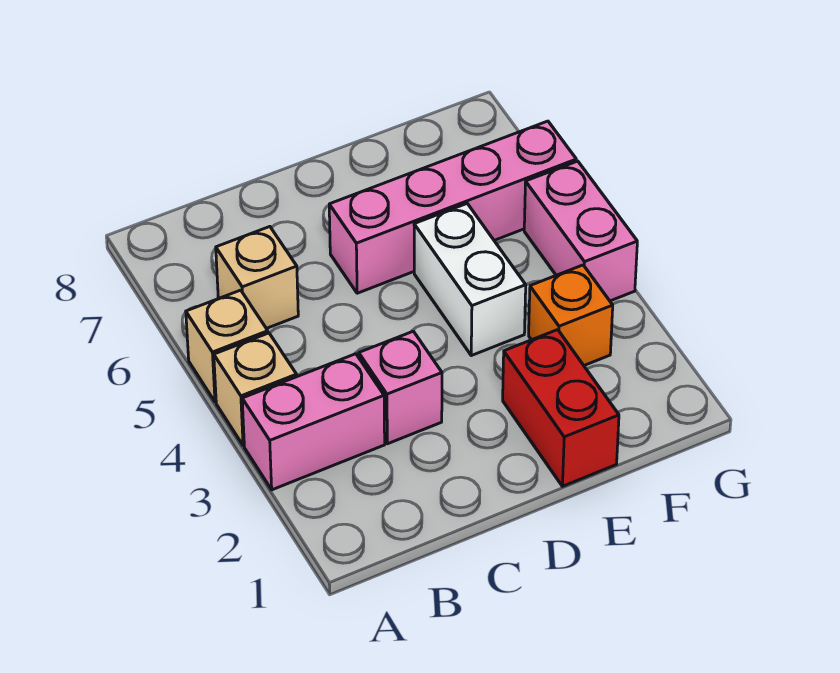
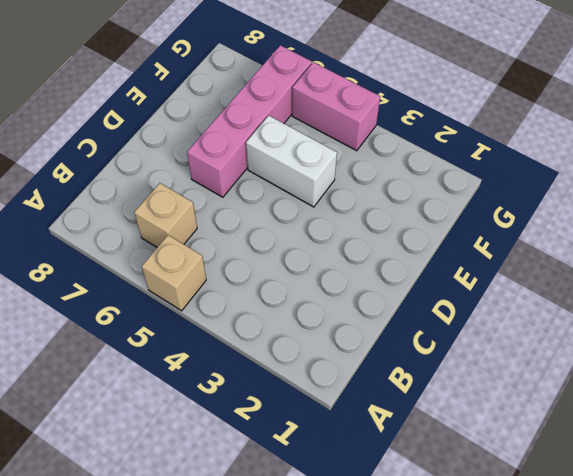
none -> pink brick A3:B3 level 1
none -> tan brick A4 level 1

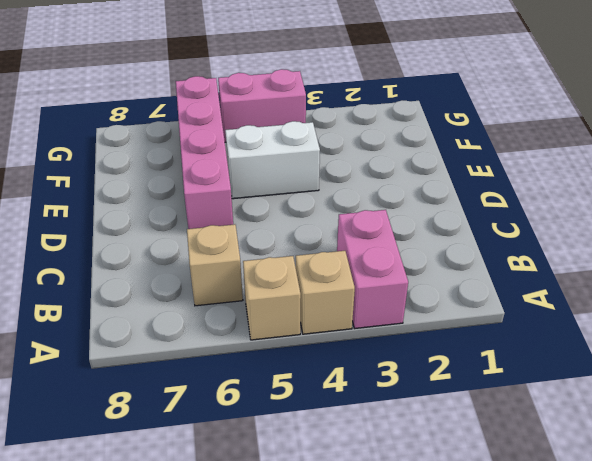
none -> pink brick C3 level 1
none -> red brick E1:E2 level 1

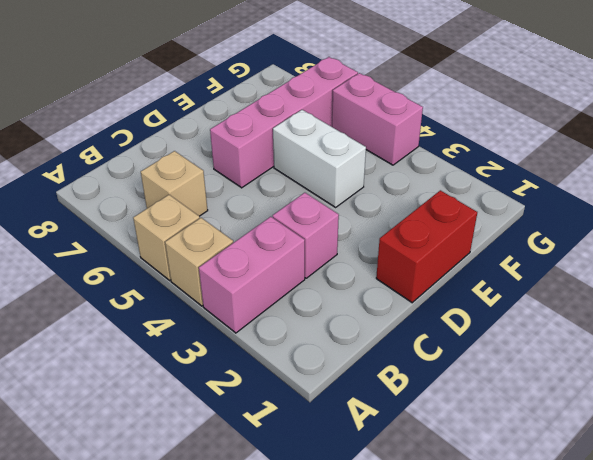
red brick D1:E1 level 1 -> red brick E1:E2 level 1
none -> orange brick F3 level 1

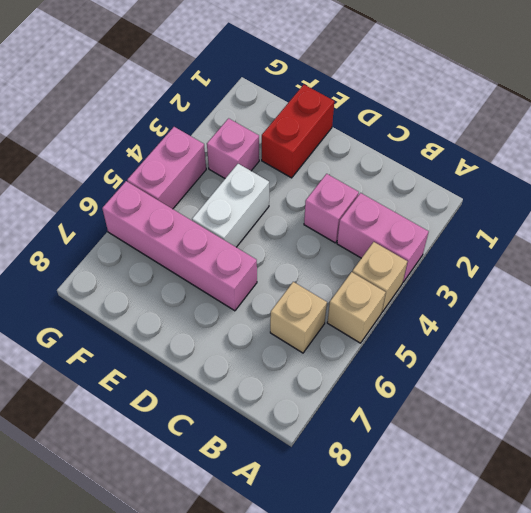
pink brick F3 level 1 -> orange brick F3 level 1

